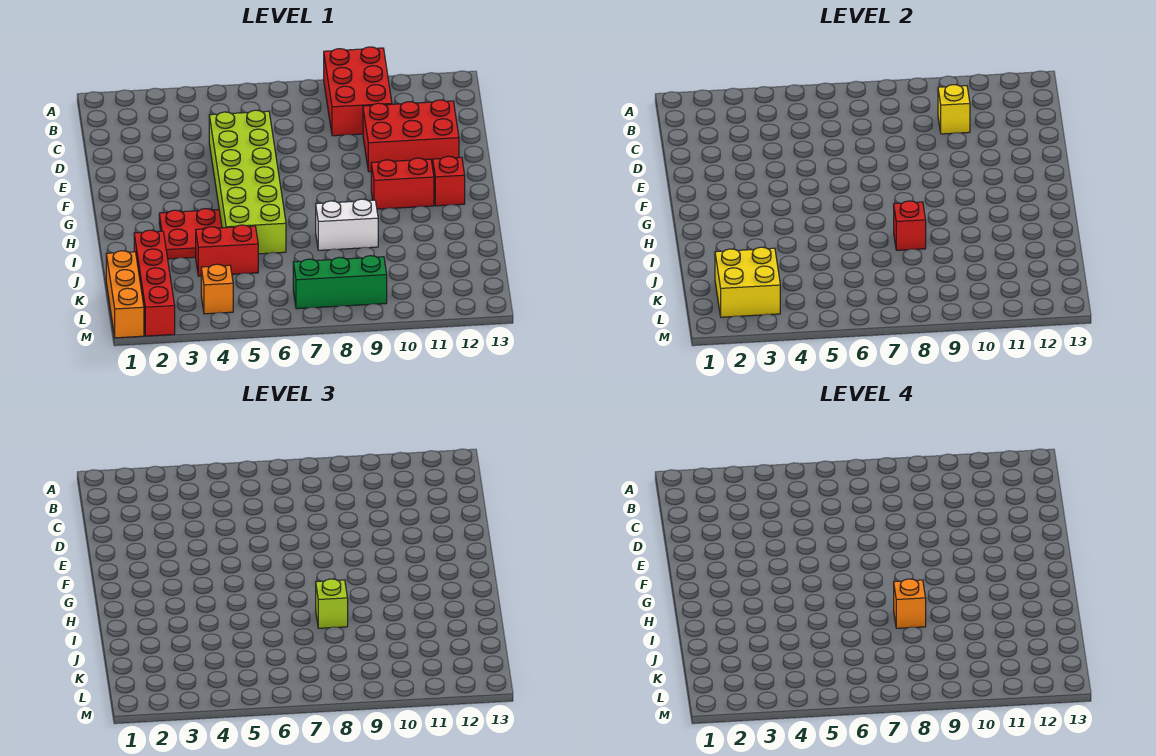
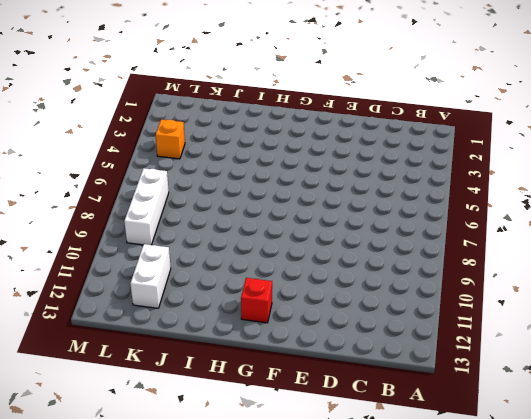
white brick K11:K12 level 1 -> white brick I8:I9 level 1
white brick L7:L9 level 1 -> green brick L7:L9 level 1
none -> red brick A9:C10 level 1
none -> lime brick D5:I6 level 1
none -> red brick D10:E12 level 1

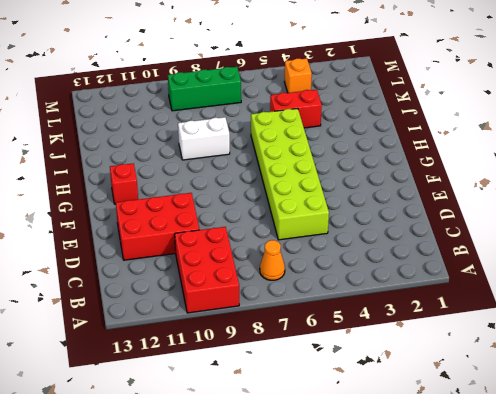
orange cone B7 level 1 -> none
none -> red brick G10:G11 level 1
none -> red plate H3:I4 level 1
none -> red brick J2:M2 level 1

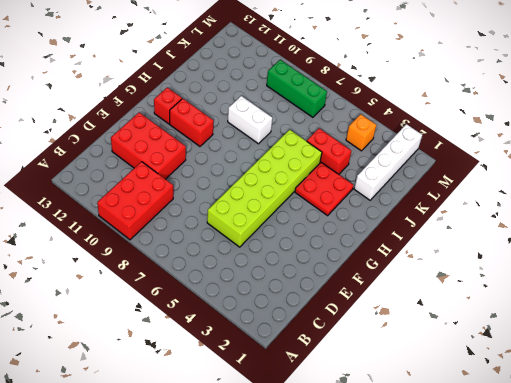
white brick J2:M2 level 1 -> red brick J2:M2 level 1
none -> orange brick K1:M1 level 1
none -> yellow brick C10 level 2
none -> red brick I8 level 2

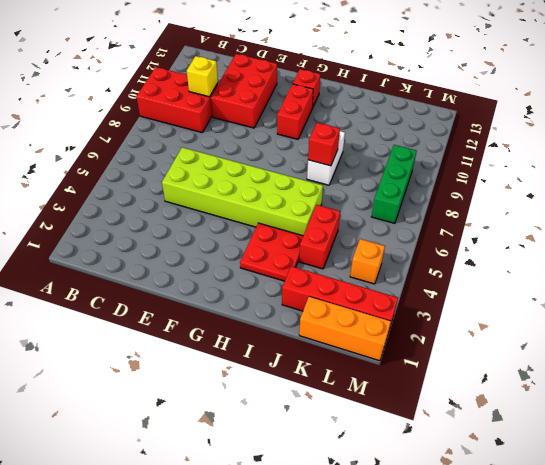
none -> yellow brick K2:L3 level 2
none -> lime brick I8 level 3
none -> orange brick I8 level 4

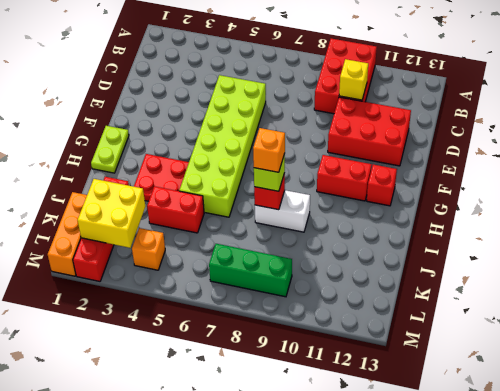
lime plate G1:H1 level 1 -> none

